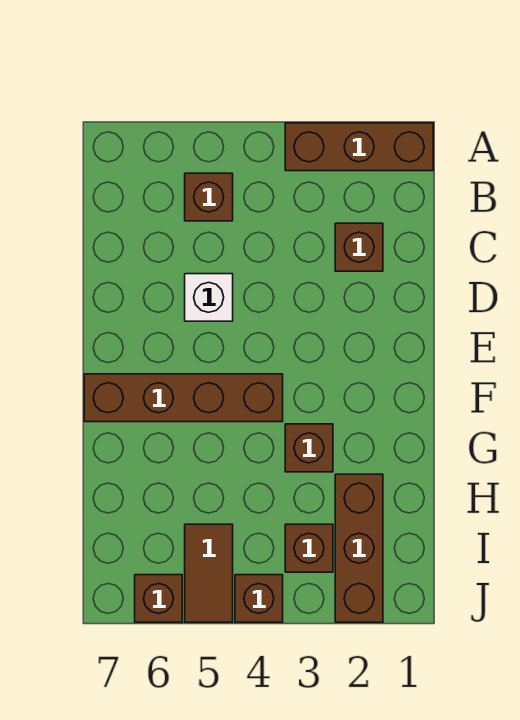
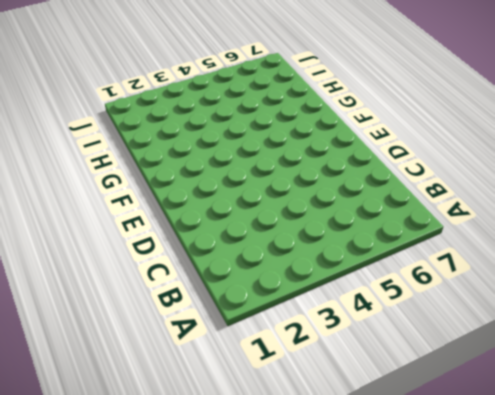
none -> brown brick A1:A3 level 1
none -> brown brick B5 level 1

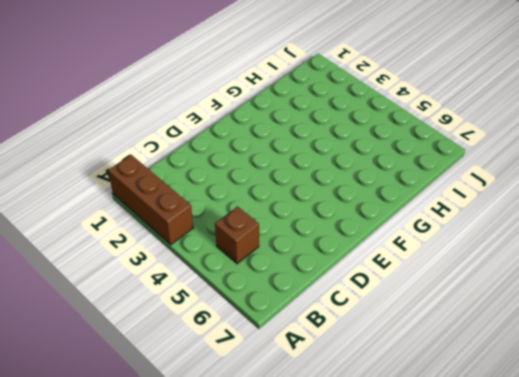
none -> brown brick C2 level 1
none -> white brick D5 level 1

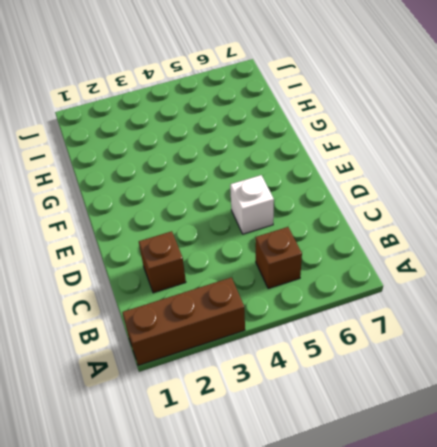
none -> brown brick F4:F7 level 1
none -> brown brick G3 level 1

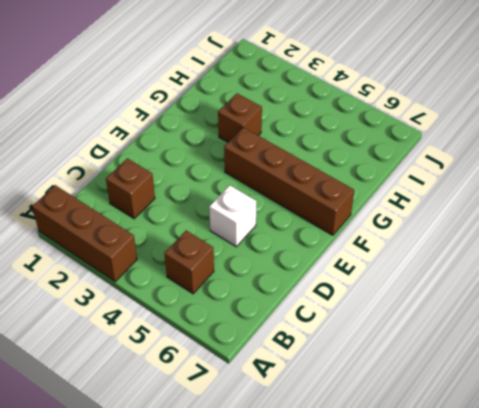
none -> brown brick H2:J2 level 1
none -> brown brick I3 level 1

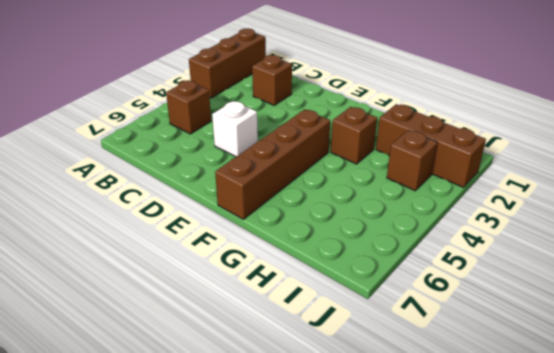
none -> brown tile I5:J5 level 1
none -> brown brick J4 level 1

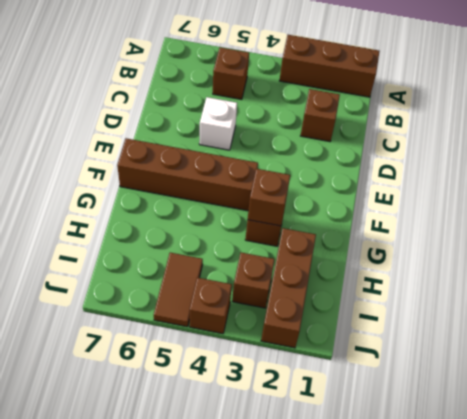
brown brick G3 level 2 -> brown brick J6 level 1

